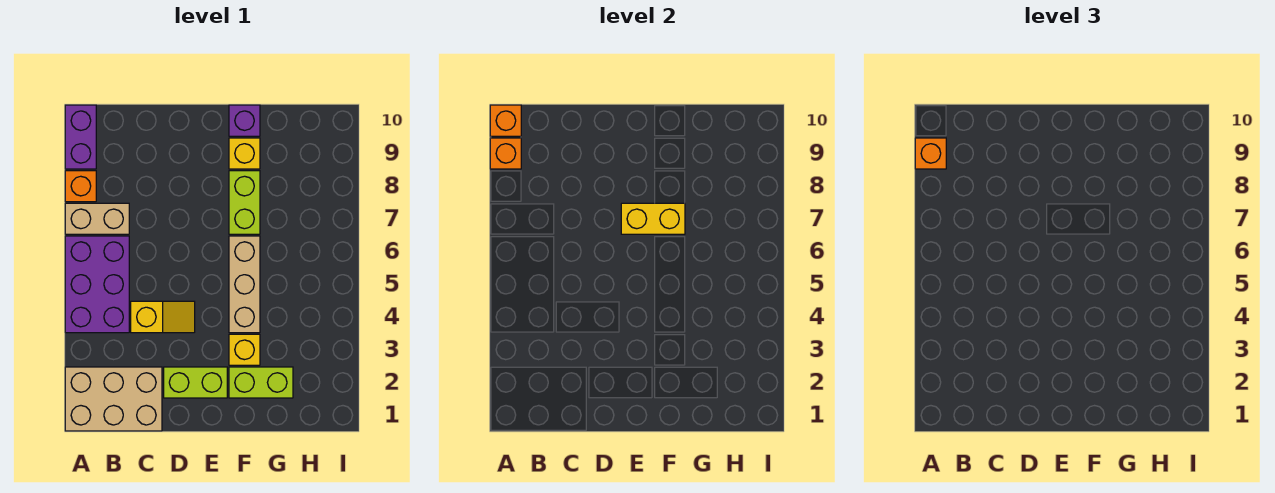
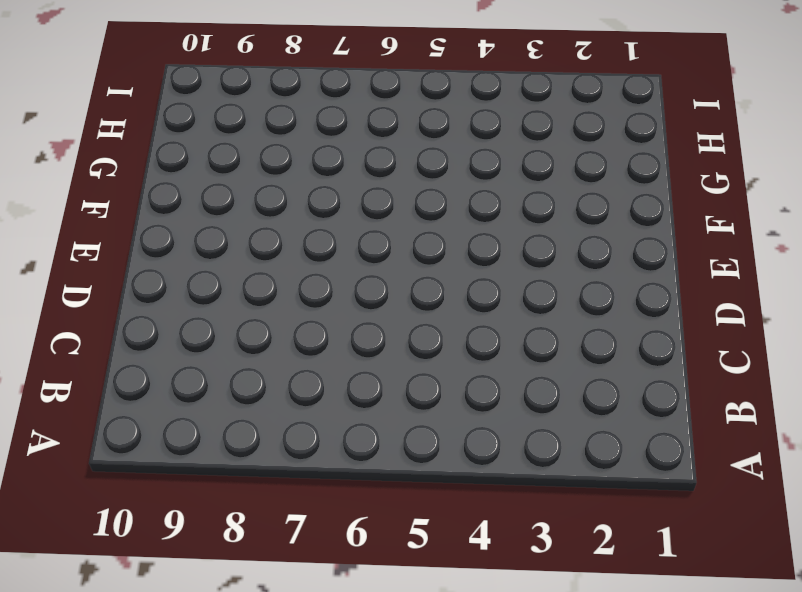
none -> tan brick A1:C2 level 1
none -> purple brick A4:B6 level 1
none -> tan brick A7:B7 level 1

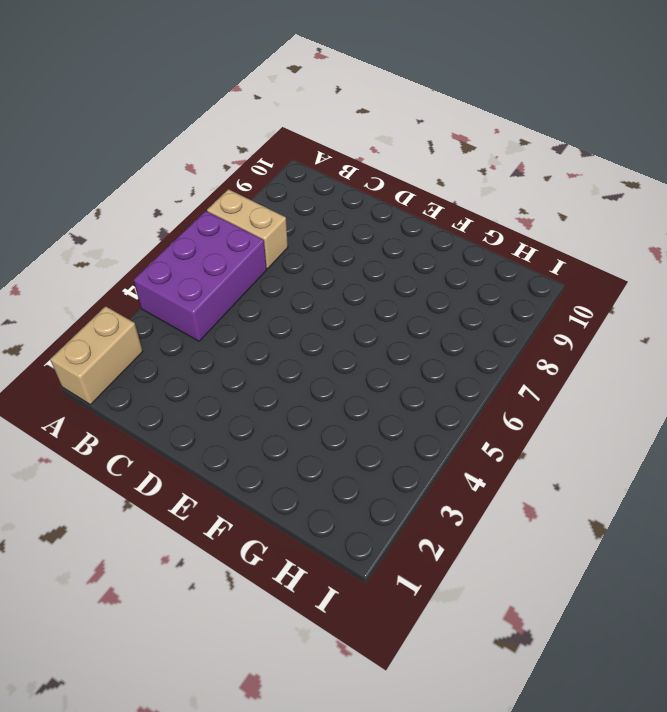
tan brick A1:A2 level 1 -> tan brick A1:C2 level 1
none -> orange brick A8 level 1
none -> purple brick A9:A10 level 1
none -> yellow slope C4:D4 level 1 top C

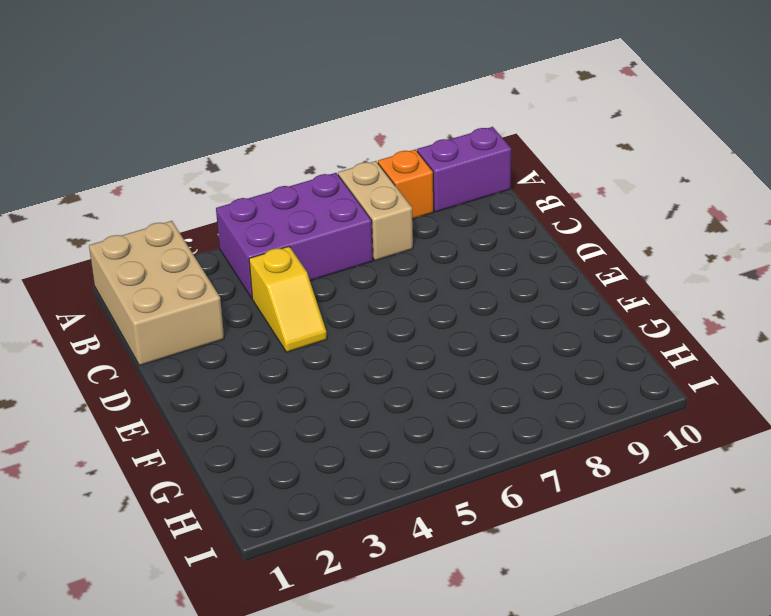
none -> lime brick D2:E2 level 1
none -> lime brick F2:G2 level 1
none -> yellow brick F3 level 1

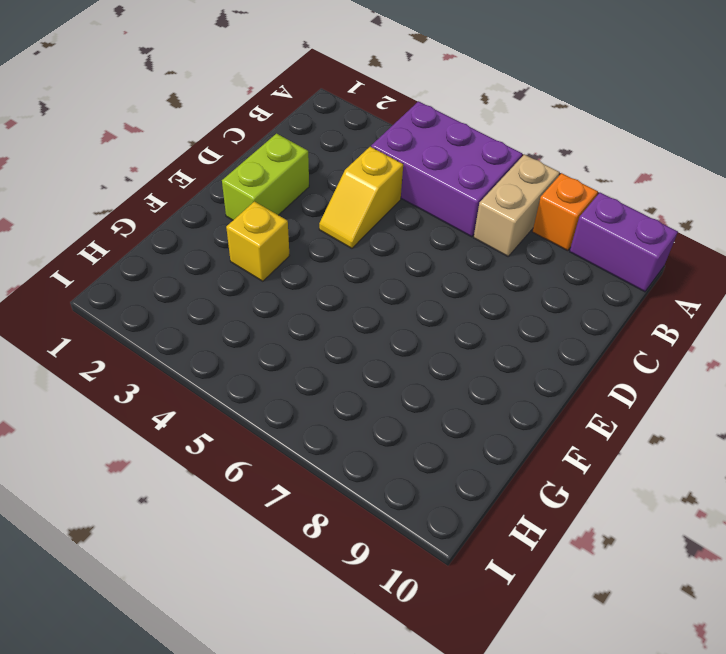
none -> tan brick A1:C2 level 1
none -> lime brick F2:G2 level 1
none -> tan brick F4:F6 level 1

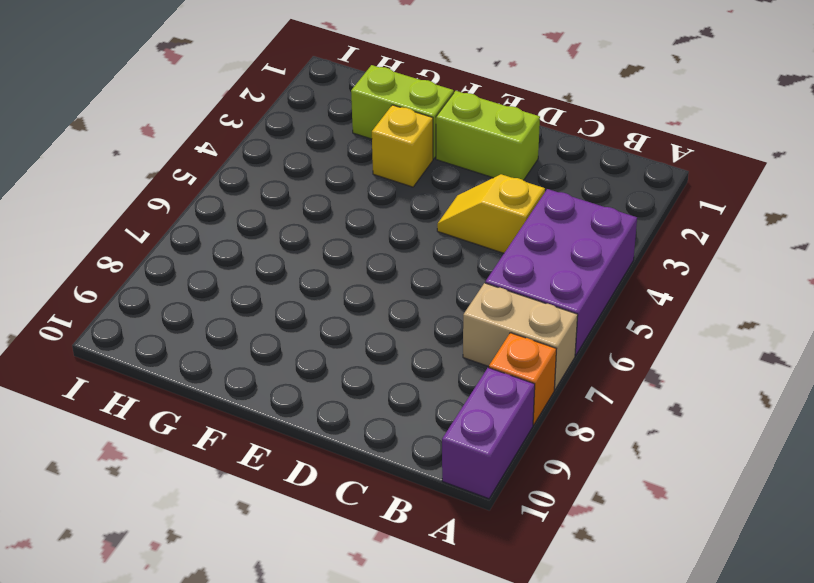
none -> tan brick A1:C2 level 1
none -> tan brick F4:F6 level 1
none -> lime brick F7:F8 level 1

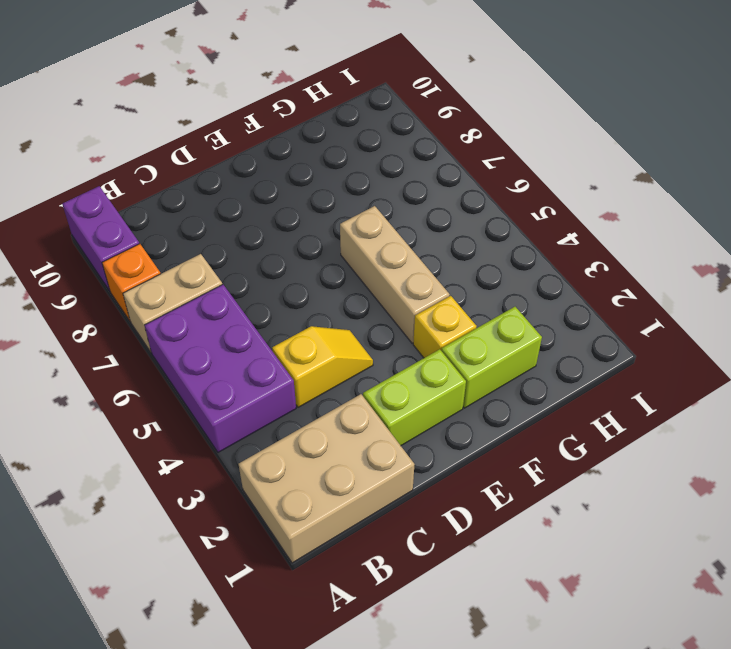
none -> lime brick F7:F8 level 1
none -> yellow brick F9 level 1
none -> purple brick F10 level 1

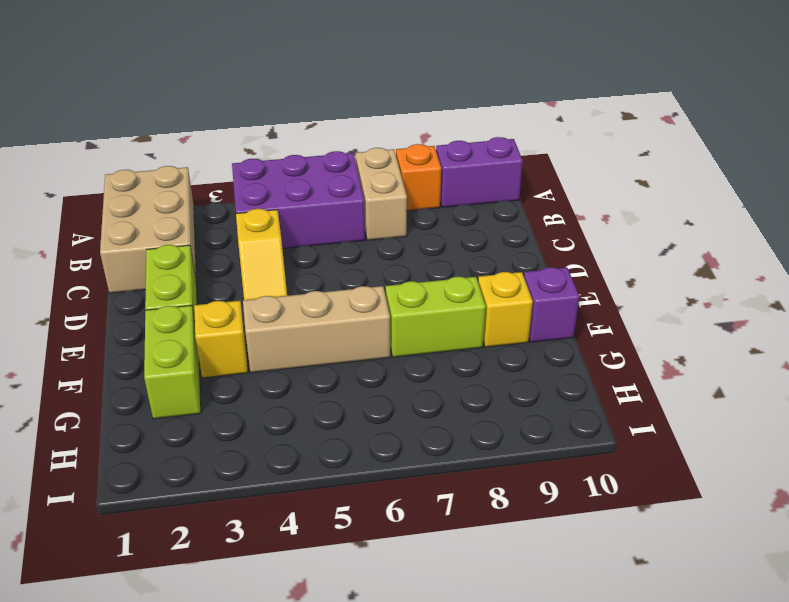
none -> orange brick A9 level 2
none -> orange brick A10 level 2
none -> yellow brick E7:F7 level 2

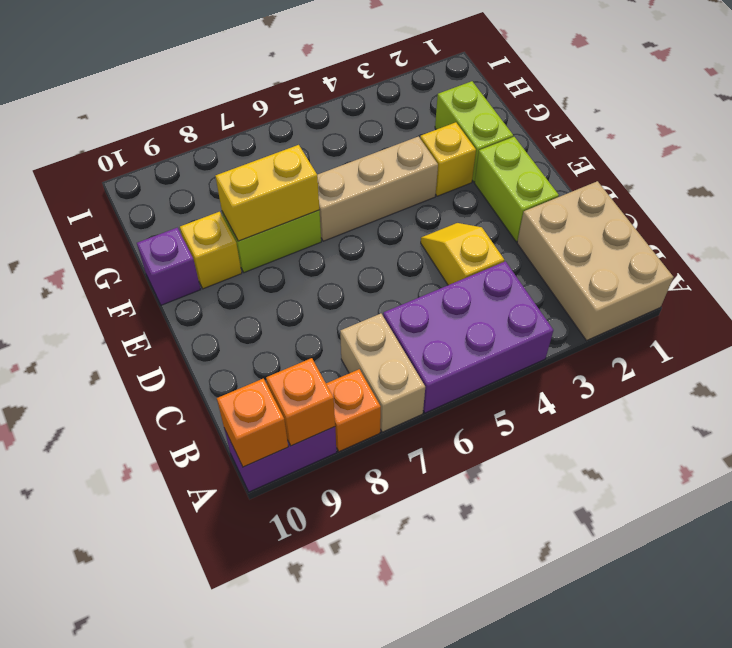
yellow brick F7:F8 level 2 -> yellow brick E7:F7 level 2
none -> orange brick A9 level 3

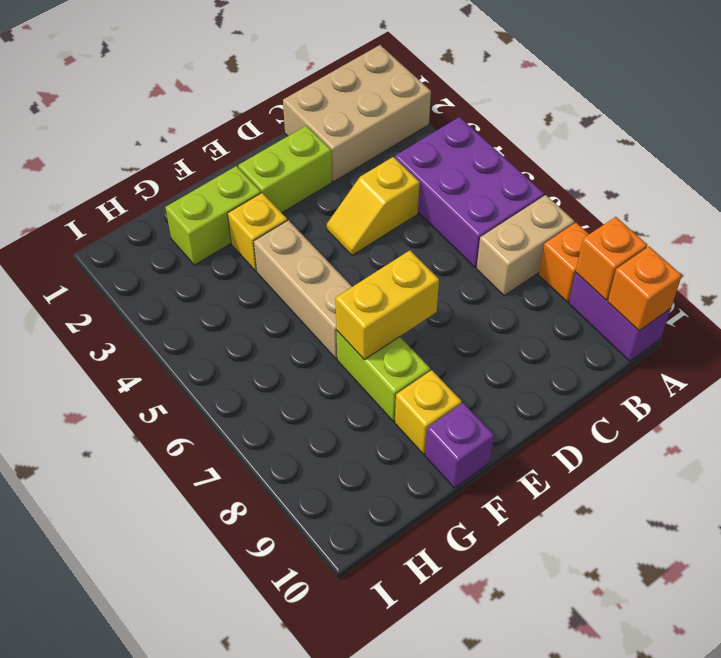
none -> orange brick A9 level 3

